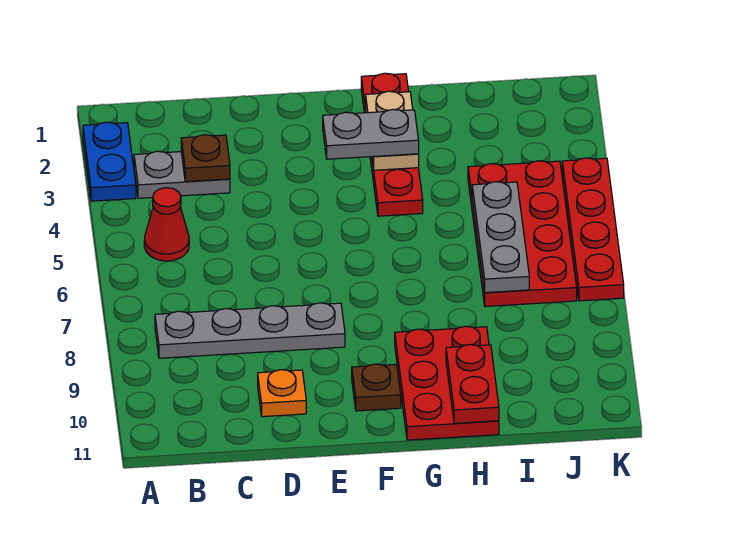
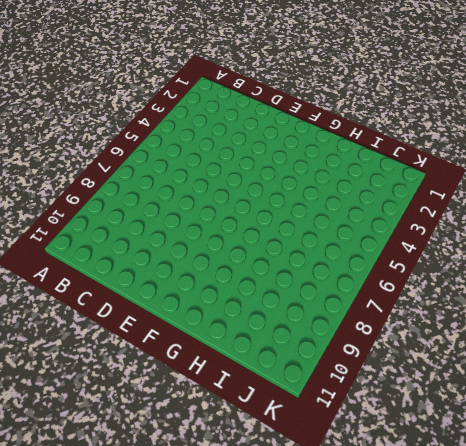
none -> blue plate A2:A3 level 1
none -> grey plate B3:C3 level 1
none -> red cone B5 level 1

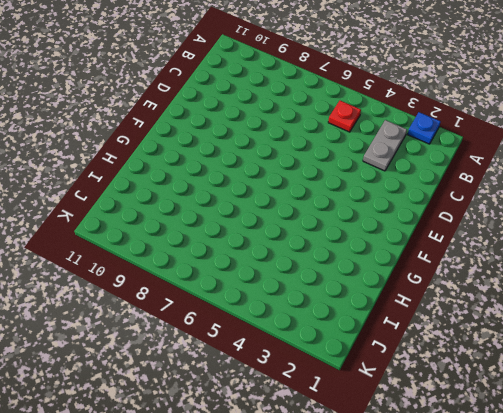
blue plate A2 level 1 -> blue plate A2:A3 level 1
red plate B5 level 1 -> red cone B5 level 1
none -> grey plate B8:E8 level 1
none -> orange plate D10 level 1
none -> brown plate F10 level 1

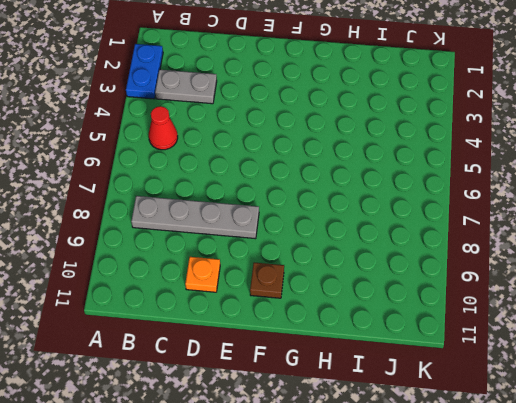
none -> red plate G1:G4 level 1
none -> red plate G9:H11 level 1
none -> red plate I4:J7 level 1

